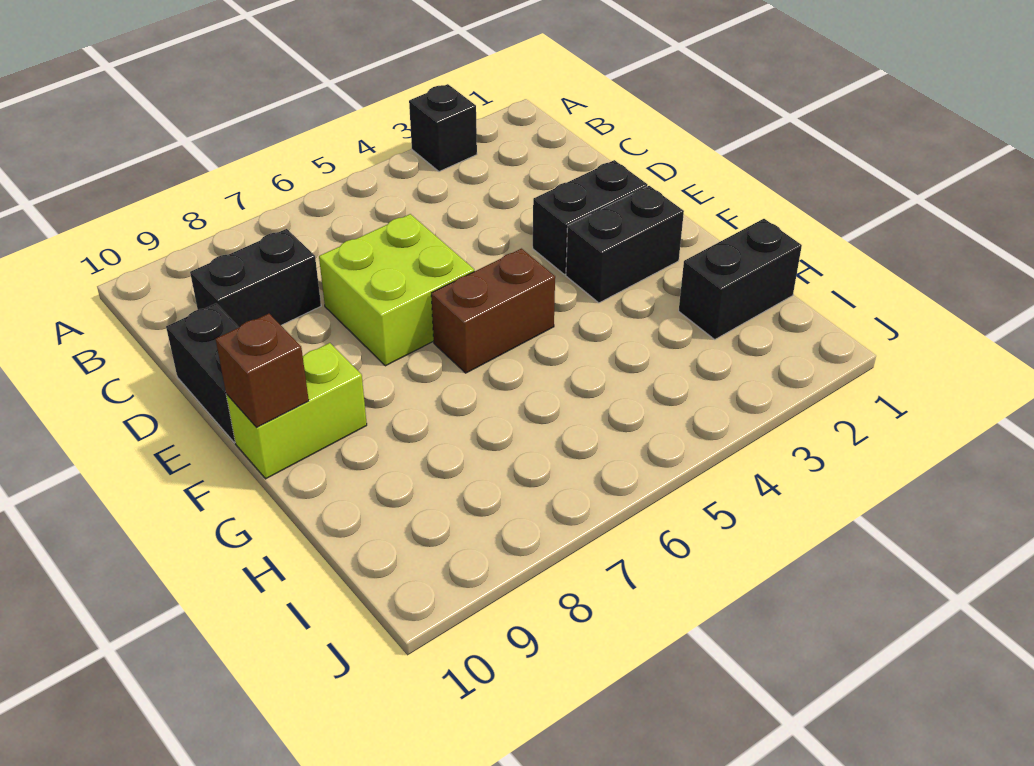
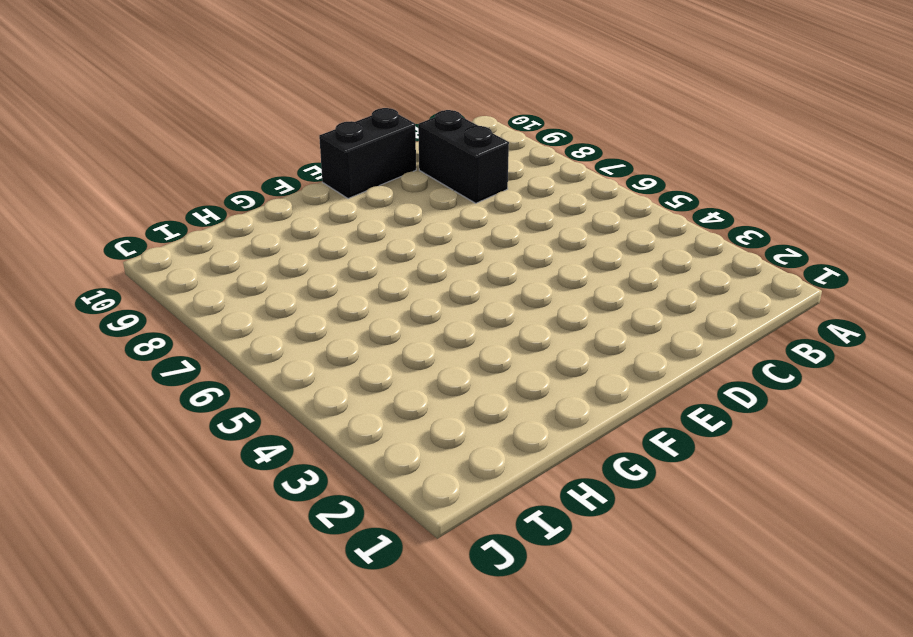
none -> black brick A3 level 1
none -> lime brick D6:E7 level 1

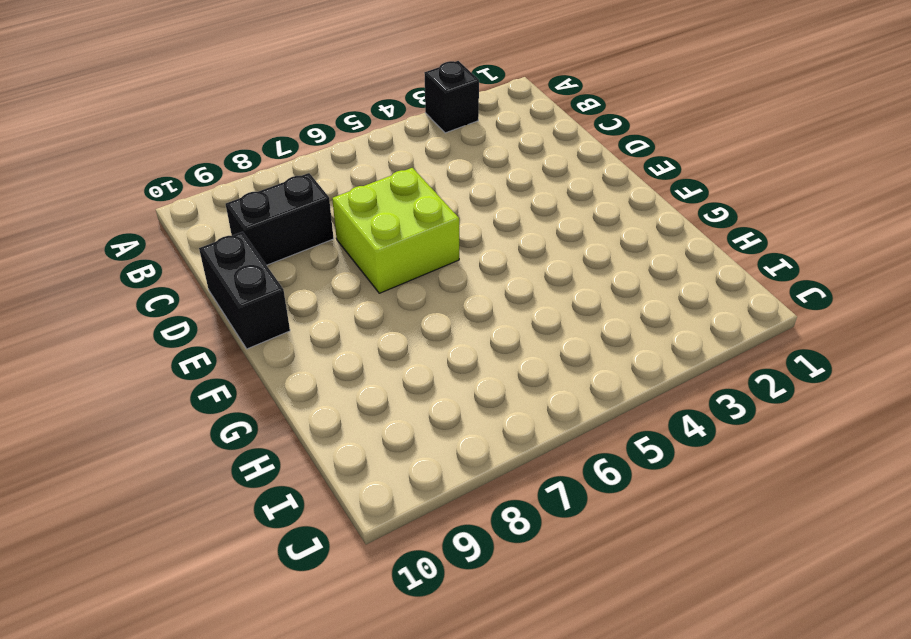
none -> black brick E2:E3 level 1
none -> black brick F2:F3 level 1

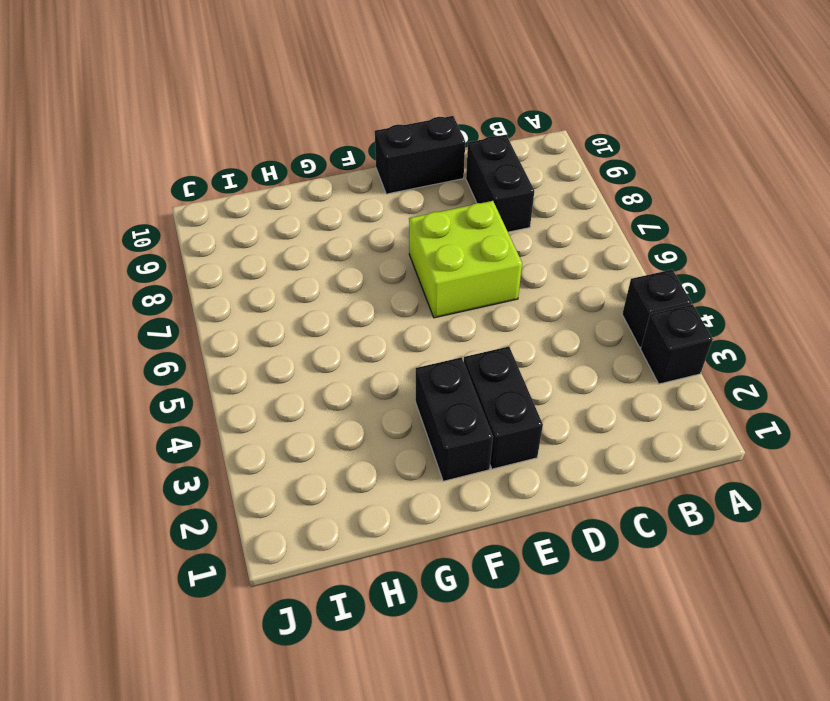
black brick A4 level 1 -> none
none -> brown brick F5:F6 level 1
none -> lime brick F9:F10 level 1

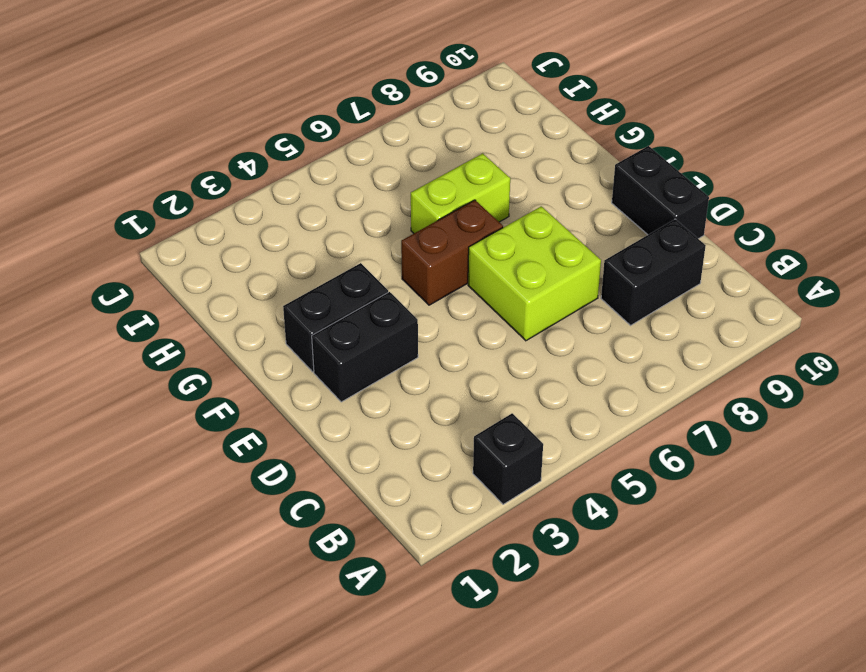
lime brick G6:G7 level 1 -> lime brick F9:F10 level 1
none -> black brick H1:H2 level 1
none -> brown brick F10 level 2

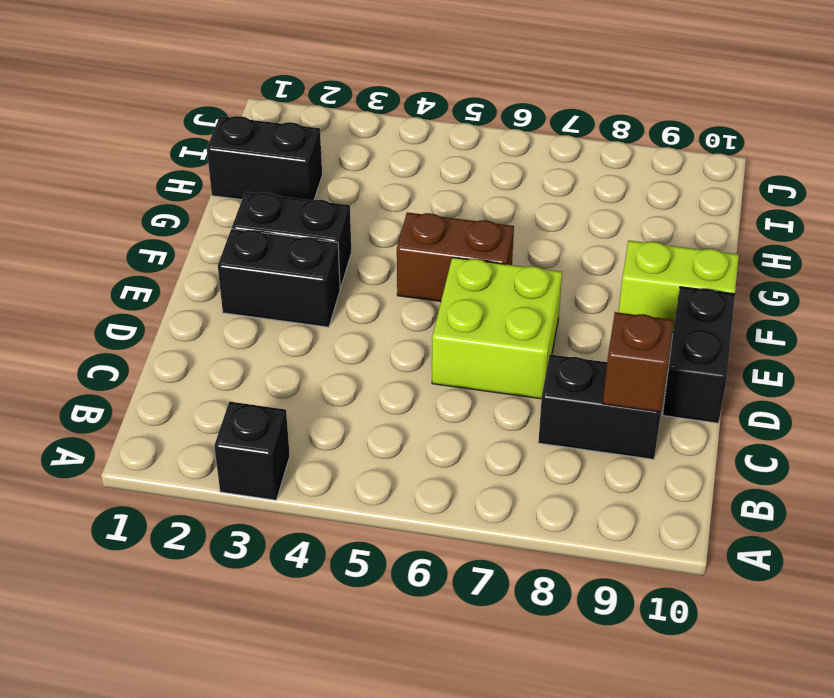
brown brick C9 level 2 -> brown brick F10 level 2

